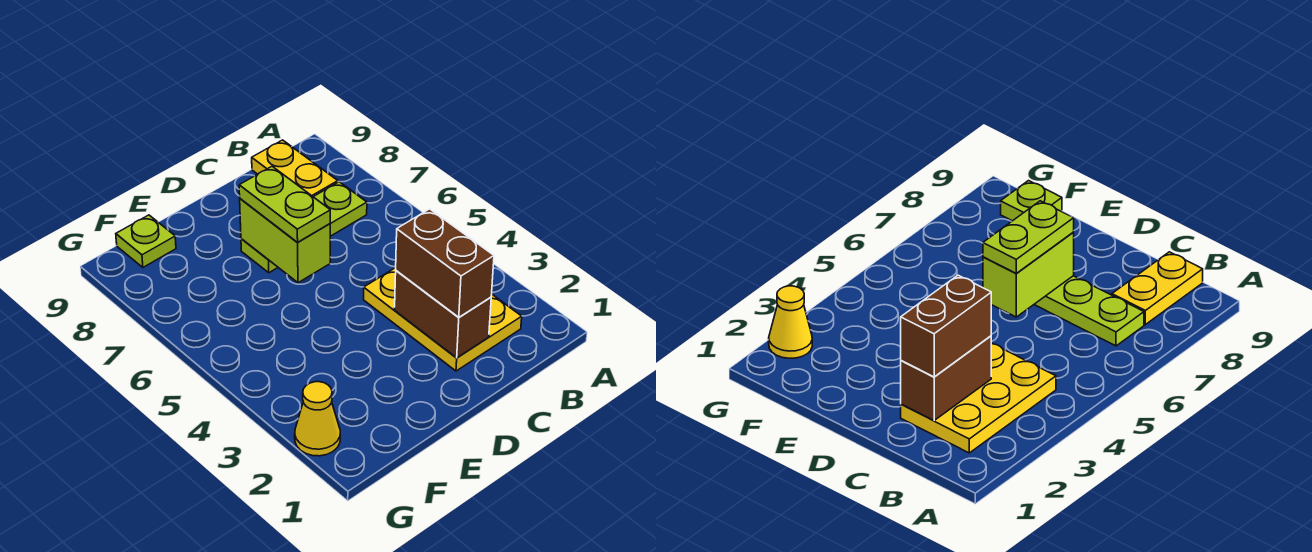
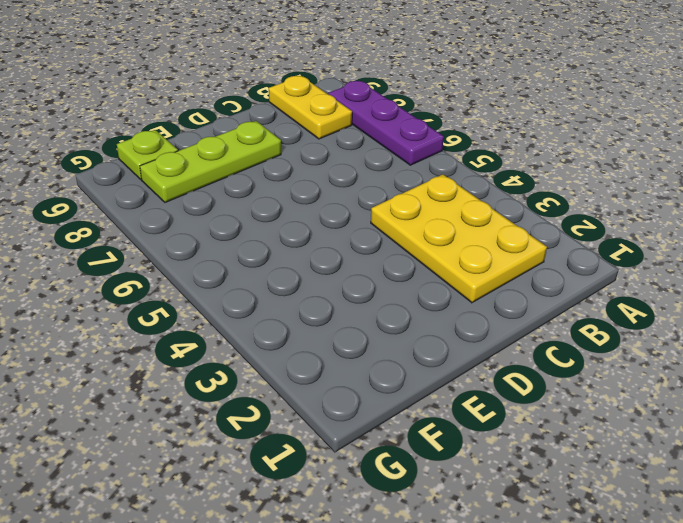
purple plate A6:A8 level 1 -> none
lime plate D8:F8 level 1 -> lime plate B7:D7 level 1
none -> yellow cone G2 level 1
none -> brown brick C2:C3 level 2

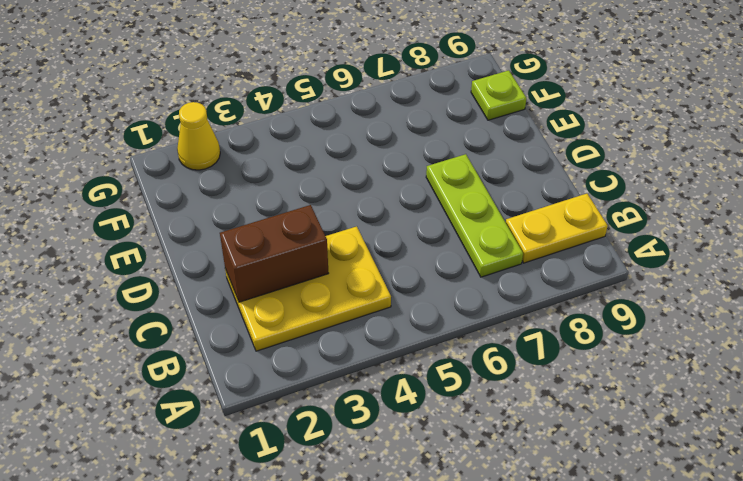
none -> lime brick D6:D7 level 2
none -> brown brick C2:C3 level 3

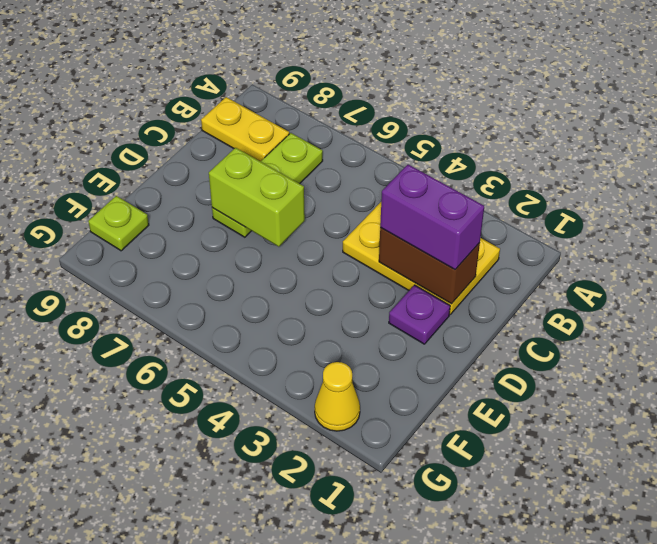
purple brick C2:C3 level 3 -> brown brick C2:C3 level 3
purple plate D2 level 1 -> none
none -> lime plate D6:D7 level 3

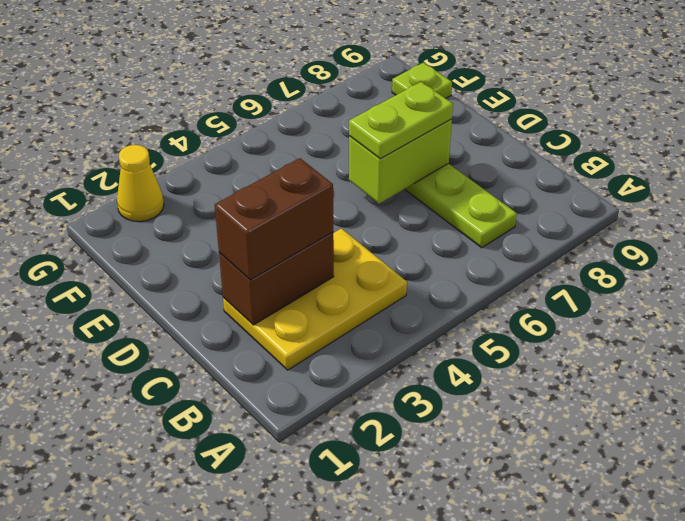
none -> yellow plate B8:B9 level 1

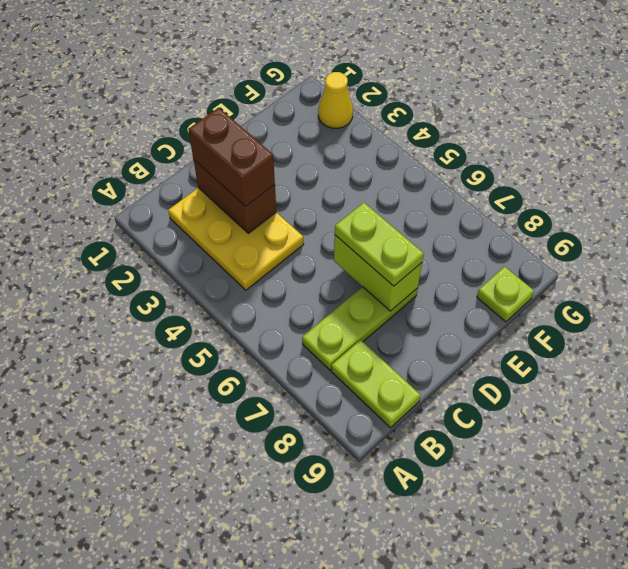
lime plate B8:B9 level 1 -> yellow plate B8:B9 level 1

